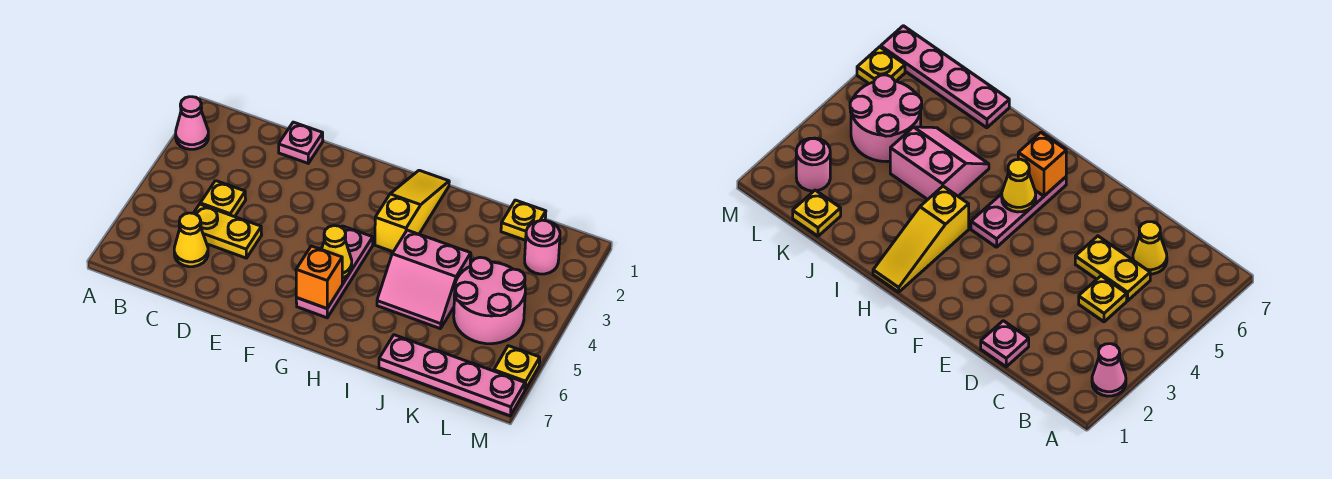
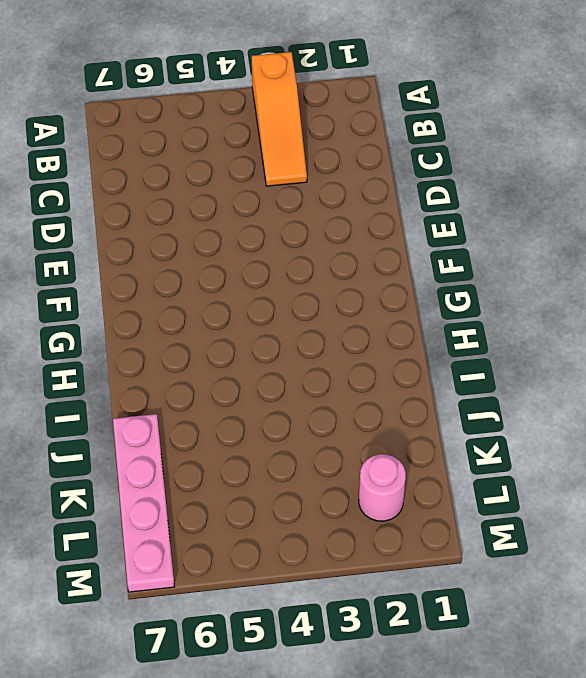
orange slope A3:C3 level 1 top A -> none
none -> pink cone A2 level 1
none -> yellow plate C4 level 1
none -> yellow plate C5:D5 level 1

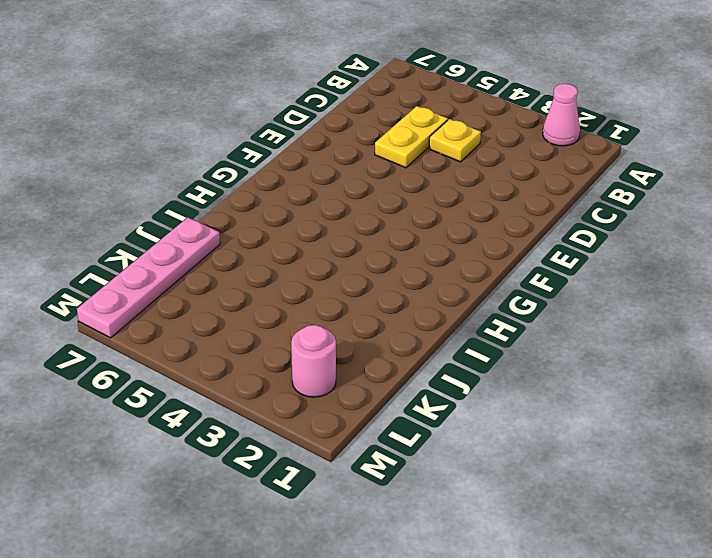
none -> yellow cone C6 level 1
none -> pink plate D1 level 1
none -> pink plate G4:G6 level 1

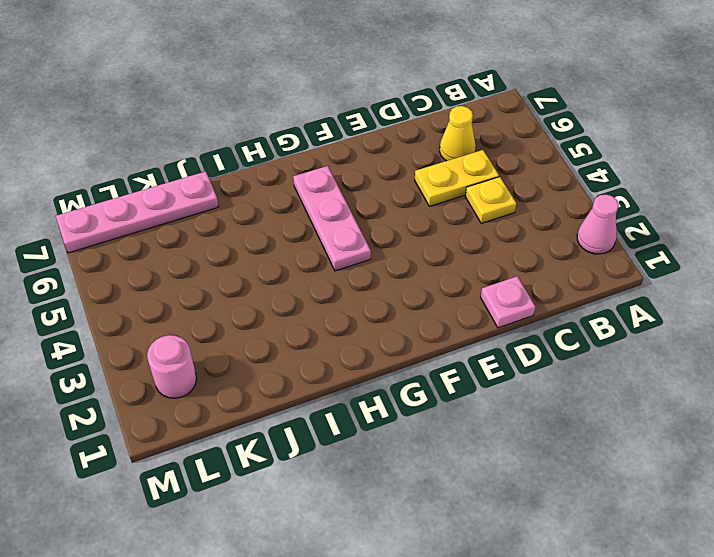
none -> yellow slope H1:H3 level 1 top 3
none -> pink slope I4:J5 level 1 top 4
none -> yellow plate K1 level 1

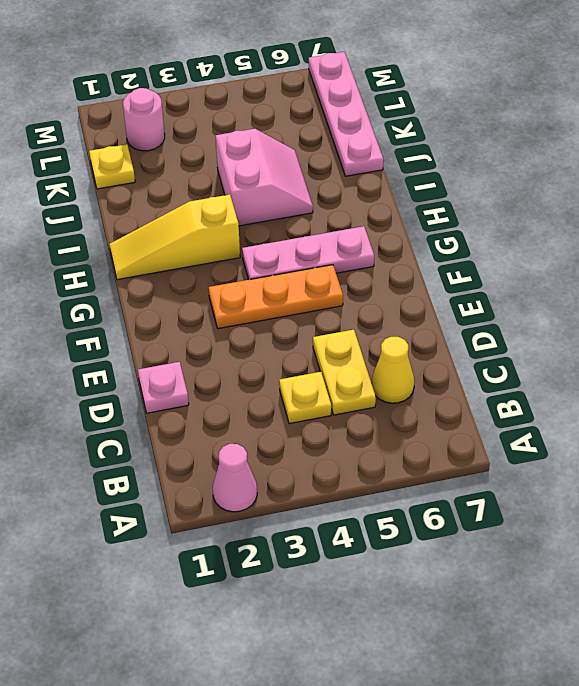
orange plate F3:F5 level 1 -> none
none -> pink round brick K4:L5 level 1
none -> yellow plate M6 level 1
none -> yellow cone G5 level 2

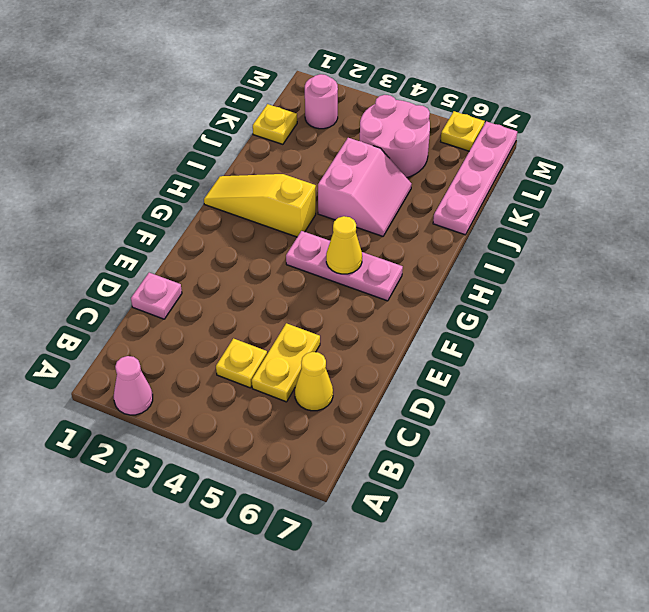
none -> orange brick G6 level 2

